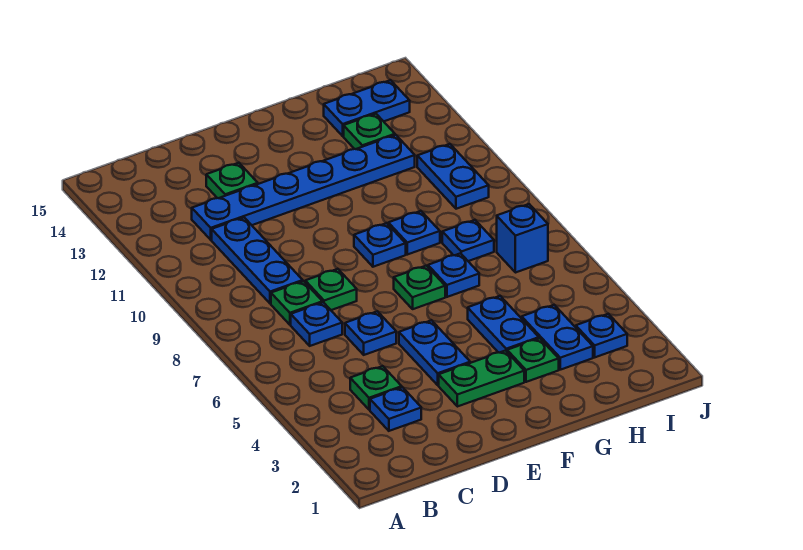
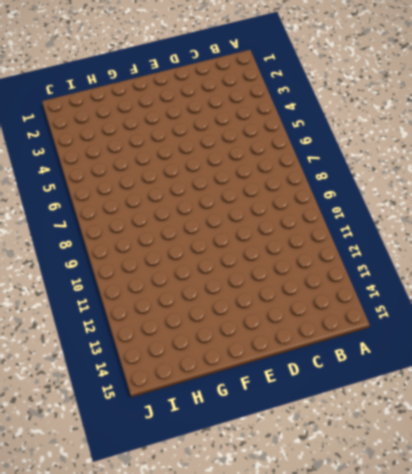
none -> blue plate C3 level 1
none -> green plate C4 level 1
none -> blue plate C7 level 1

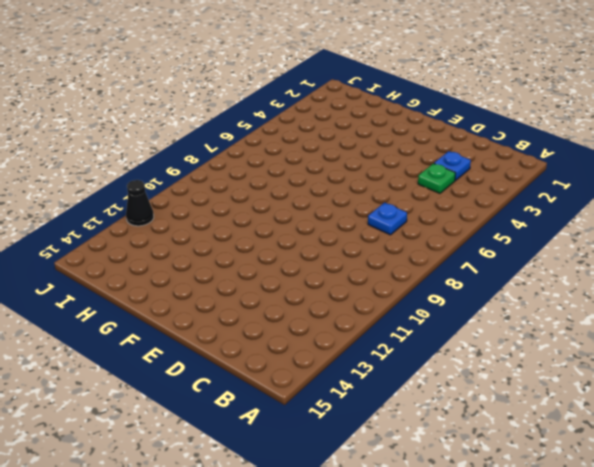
black cone J12 level 1 -> none
none -> green plate C8 level 1
none -> blue plate C9:C11 level 1
none -> blue plate C12:H12 level 1

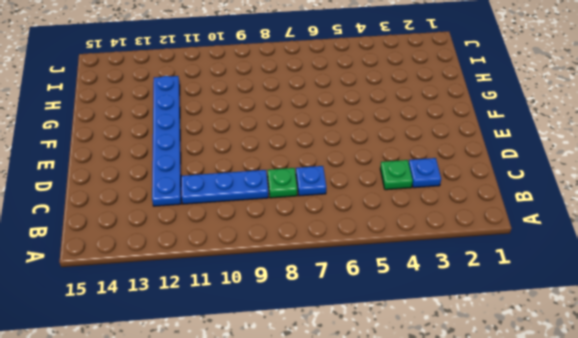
none -> blue plate D6 level 1
none -> green plate D8 level 1
none -> green plate D13 level 1

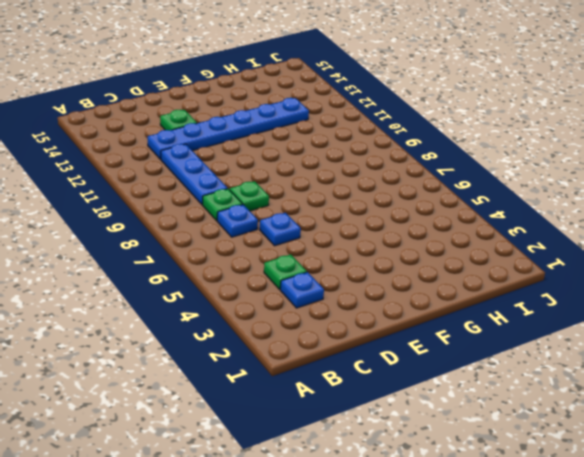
none -> green plate E3:F3 level 1
none -> blue plate E4:E5 level 1
none -> green plate F7 level 1

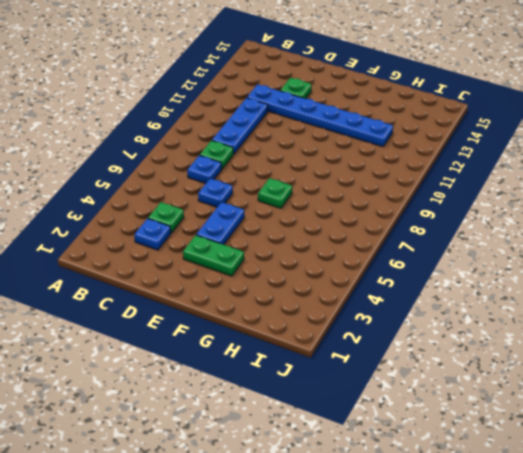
none -> green plate D8 level 1
none -> blue plate F9 level 1
none -> green plate G3 level 1

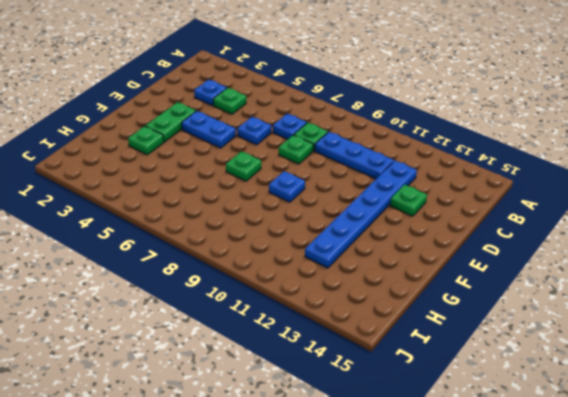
none -> blue plate G4:G5 level 1
none -> blue plate G7 level 1
none -> blue plate G9 level 1

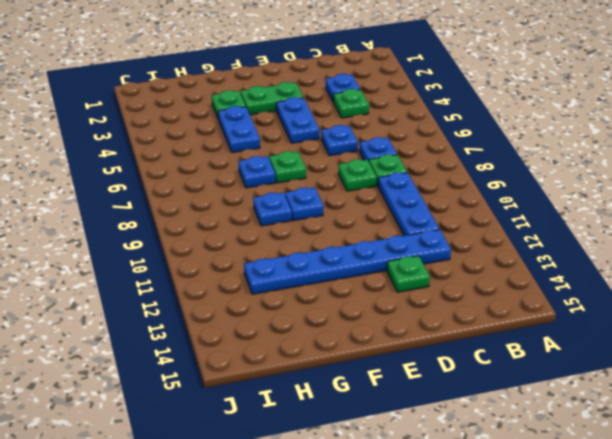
none -> blue plate H3:H4 level 1
none -> blue plate H8 level 1
none -> green plate H13 level 1

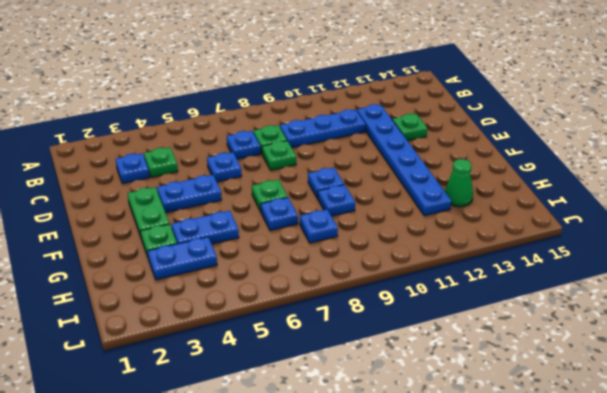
green cone H13 level 1 -> green plate H13 level 1
none -> blue plate H14:I14 level 1
none -> blue plate I3 level 1
none -> blue brick I7 level 1

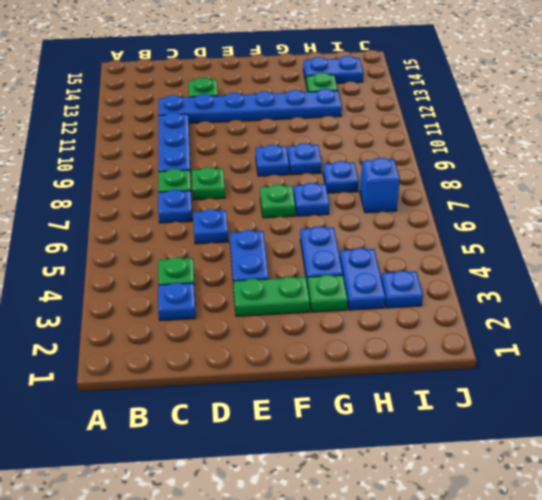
none -> blue plate I10:I11 level 1

